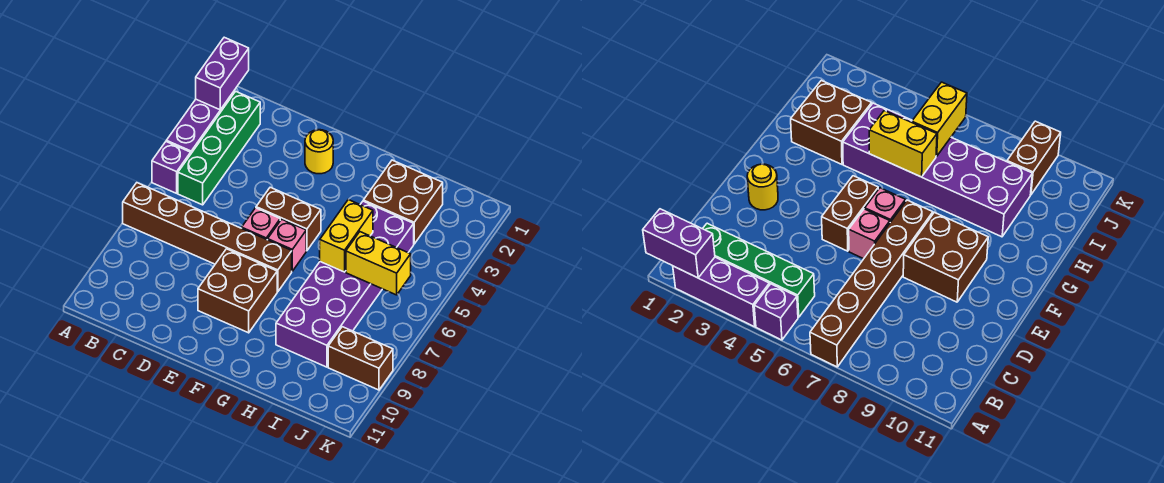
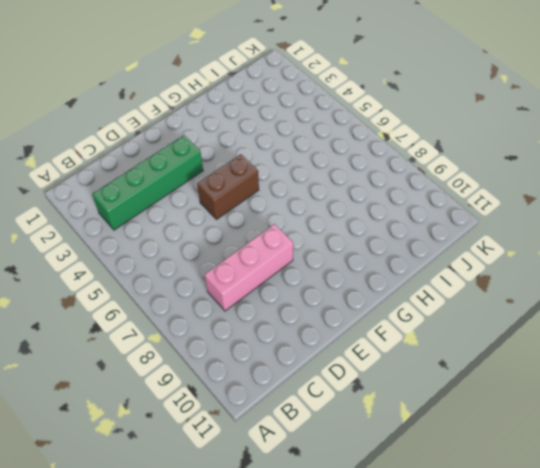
green brick B3:E3 level 1 -> green brick B2:B5 level 1
pink brick C8:E8 level 1 -> brown brick E8:F9 level 1
none -> purple brick A2:A4 level 1
none -> purple brick A5 level 1
none -> brown brick A7:F7 level 1

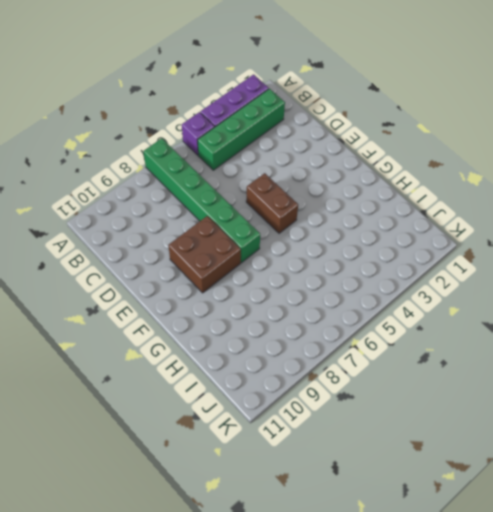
green brick A7:F7 level 1 -> brown brick A7:F7 level 1
none -> yellow round brick E2 level 1
none -> pink brick E6 level 1
none -> pink brick F6 level 1

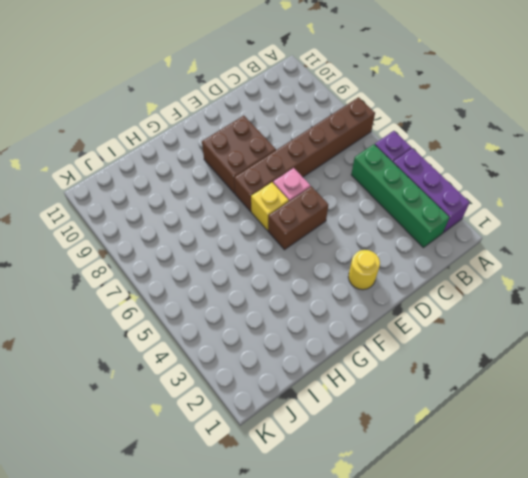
yellow brick F6 level 1 -> pink brick F6 level 1
none -> brown brick H2:I3 level 1
none -> purple brick H4:I9 level 1
none -> brown brick J9:K9 level 1

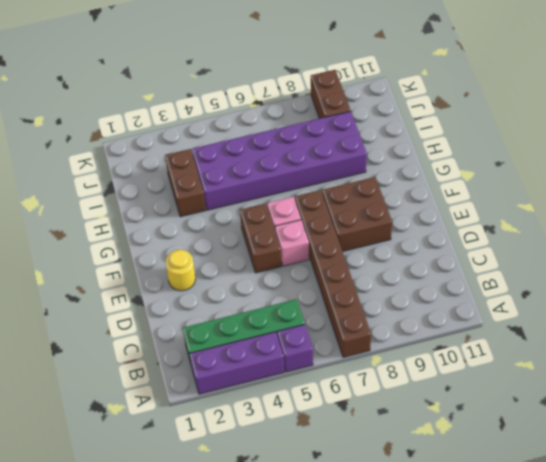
brown brick H3:I3 level 1 -> brown brick H2:I3 level 1
none -> purple brick A1:A2 level 2
none -> yellow brick H5:H6 level 2
none -> yellow brick I6:J6 level 2

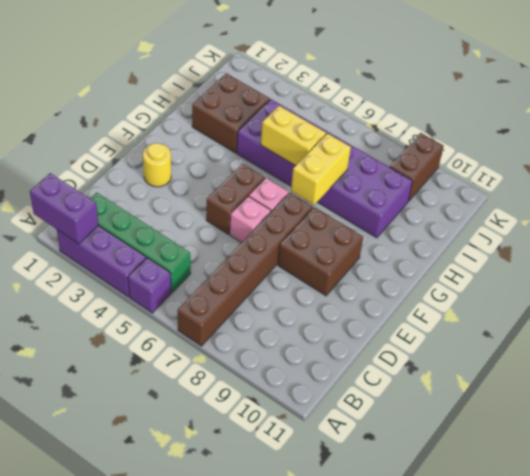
yellow brick G7:H7 level 2 -> yellow brick I6:J6 level 2

